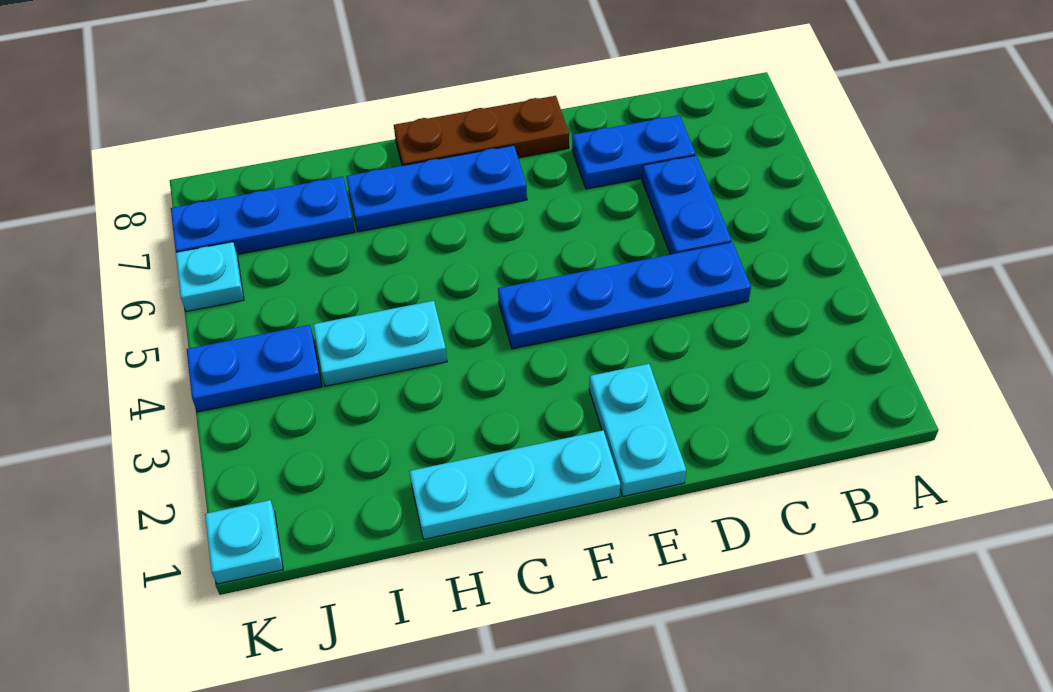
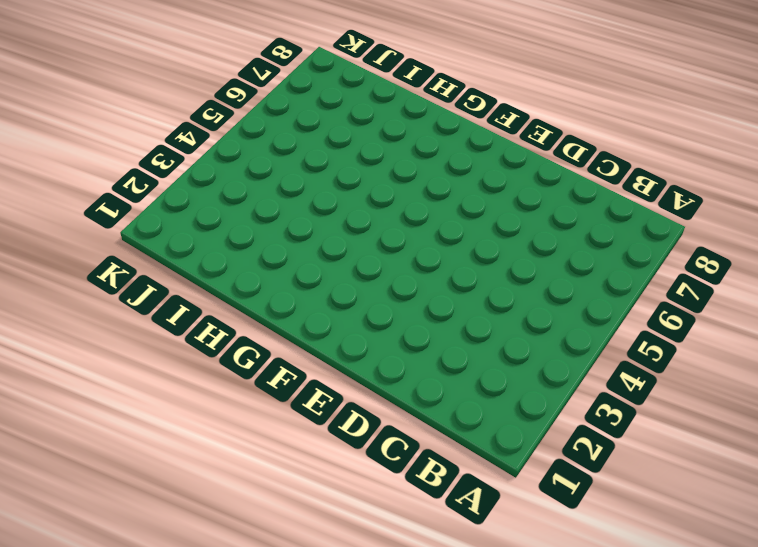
none -> blue plate C4:F4 level 1
none -> blue plate C5:C6 level 1
none -> blue plate C7:D7 level 1

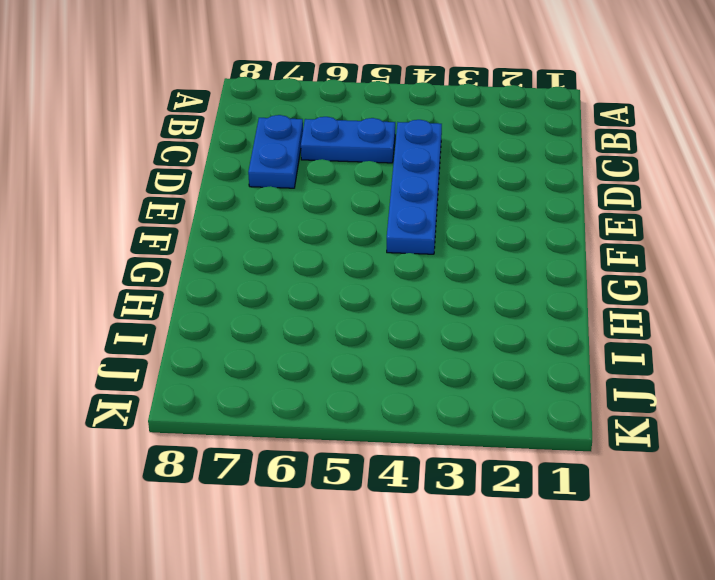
none -> cyan plate E1:E2 level 1
none -> brown plate E8:G8 level 1
none -> cyan plate F1:H1 level 1

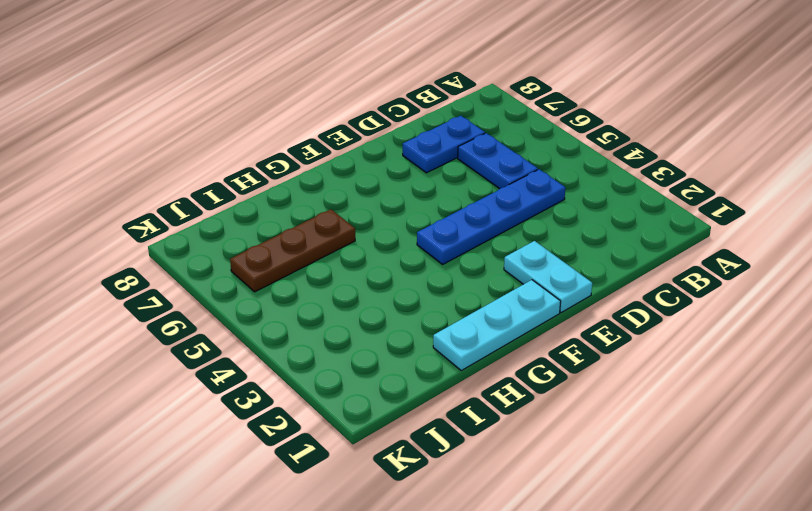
brown plate H6:J6 level 1 -> brown plate E8:G8 level 1
none -> blue plate F7:H7 level 1
none -> cyan plate H4:I4 level 1
none -> blue plate I7:K7 level 1

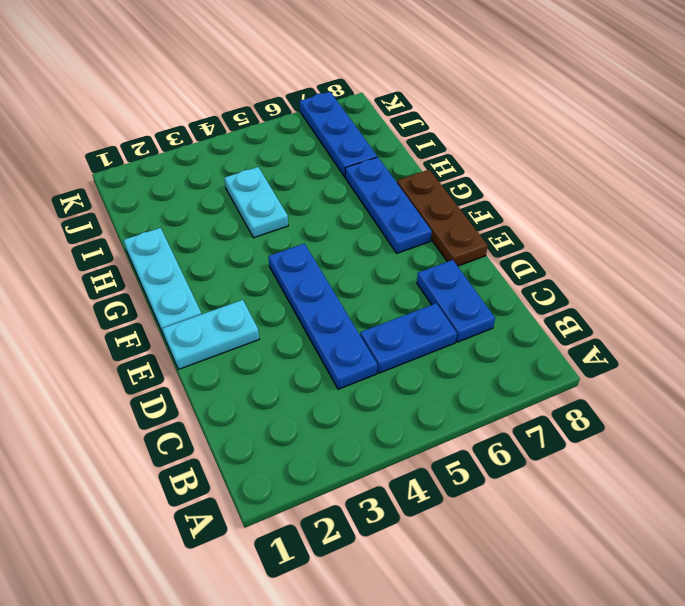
none -> blue plate J4:K4 level 1
none -> cyan plate K1 level 1
none -> cyan plate K6 level 1

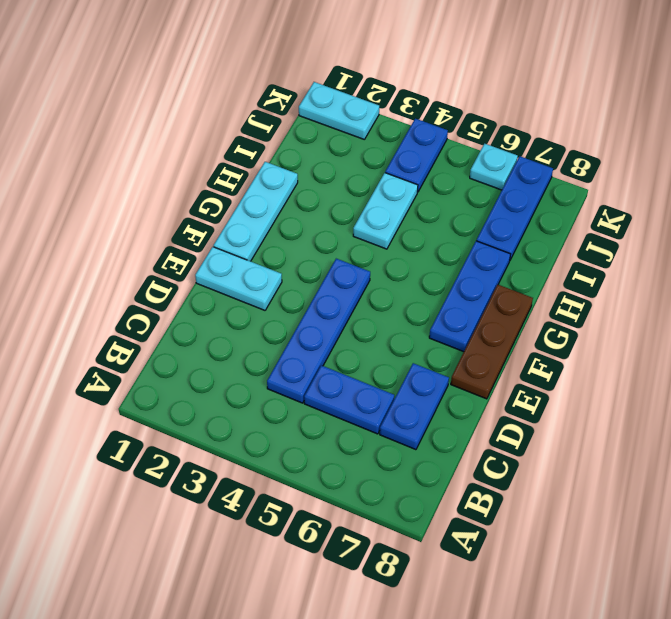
cyan plate K1:K2 level 1 -> cyan plate K1 level 1

